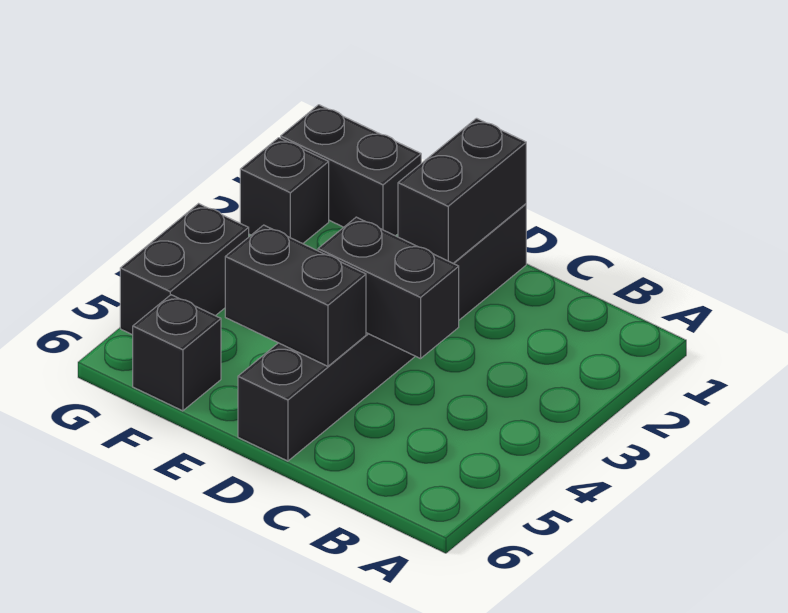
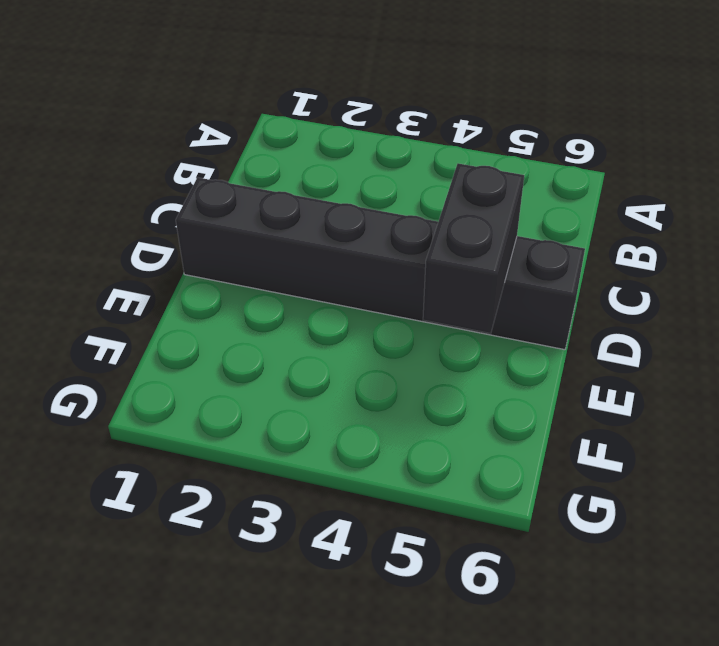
none -> black brick F1:G1 level 1
none -> black brick F6 level 1

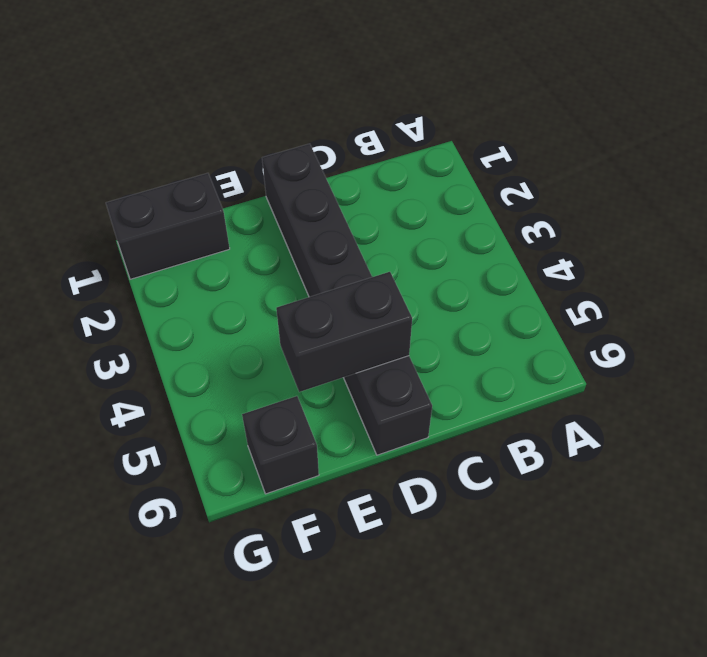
none -> black brick G2 level 1
none -> black brick G4:G5 level 1

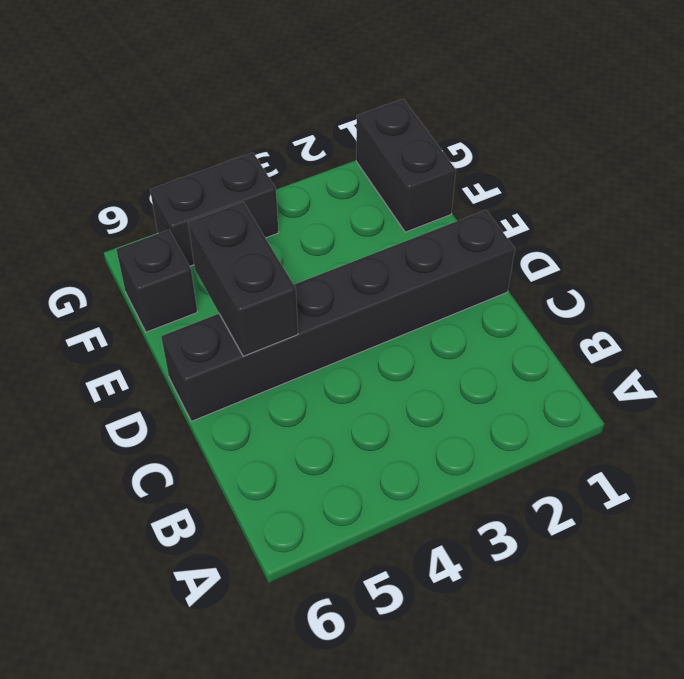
none -> black brick G2 level 1
none -> black brick C4:D4 level 2

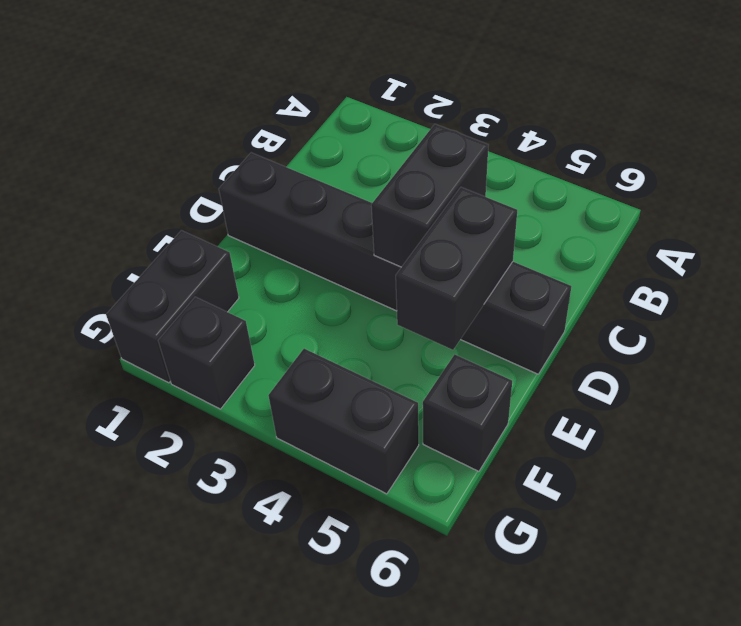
none -> black brick D1:D2 level 2

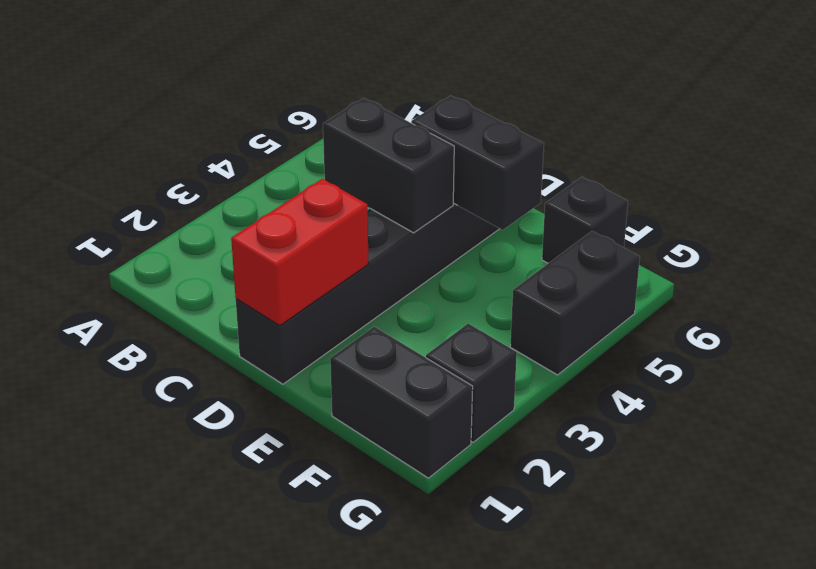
red brick D1:D2 level 2 -> black brick D1:D2 level 2

